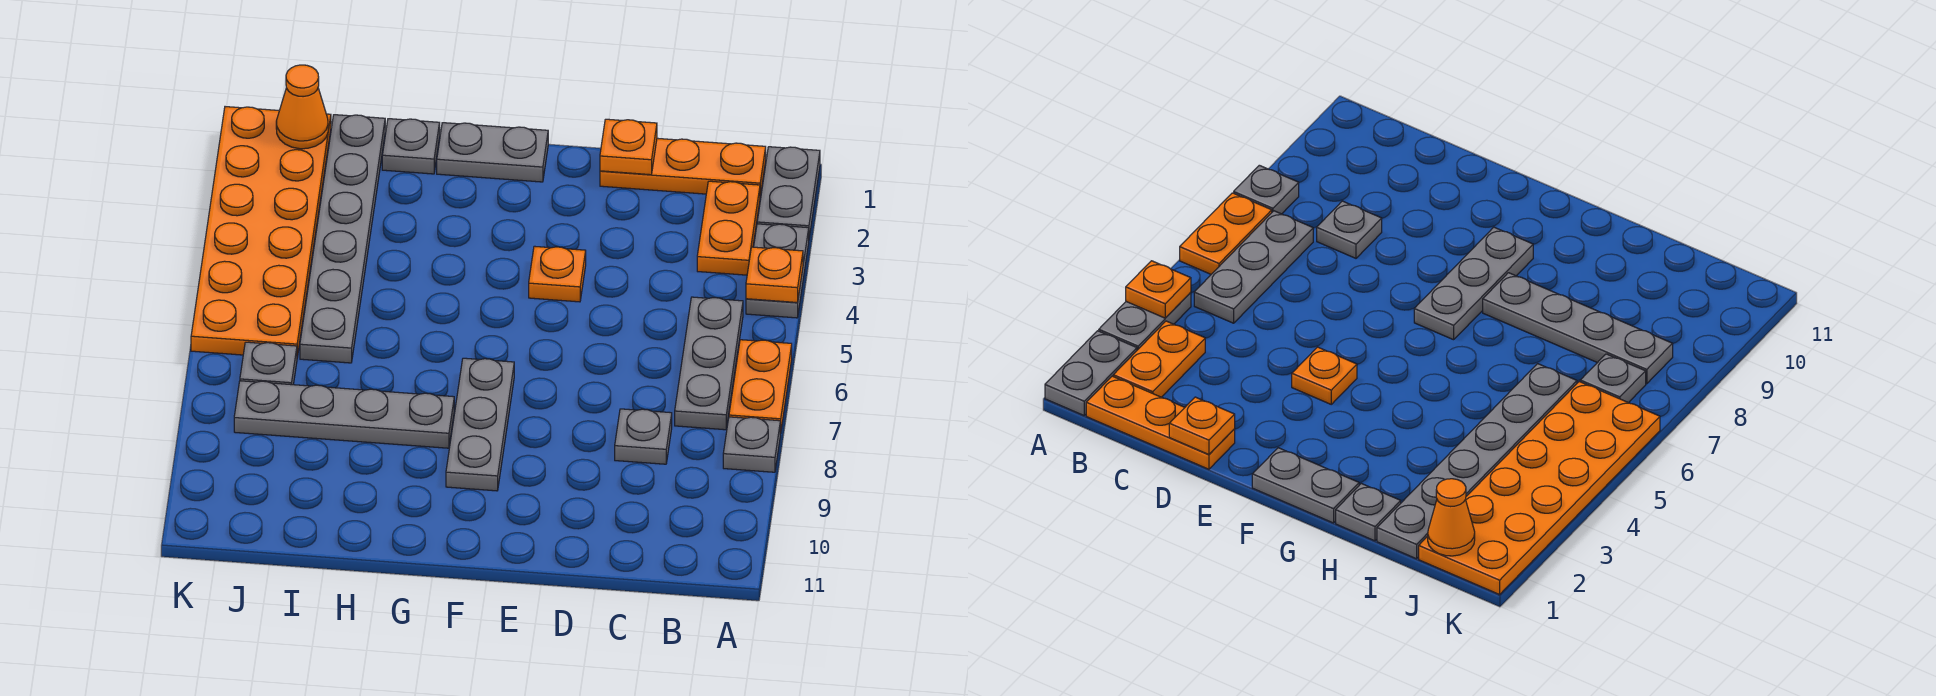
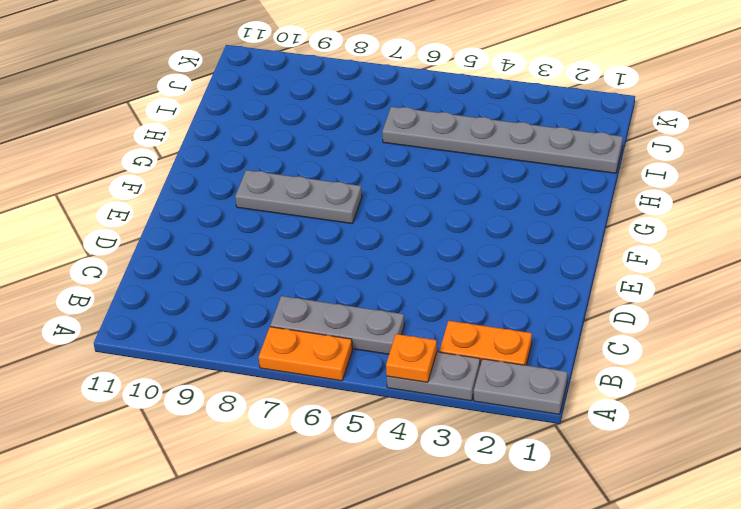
none -> grey plate A8 level 1
none -> orange plate B1:D1 level 1
none -> grey plate C8 level 1

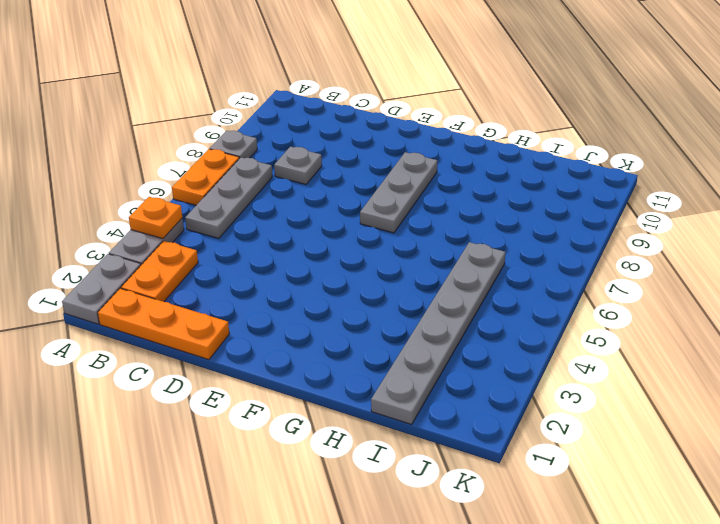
none -> orange plate E4 level 1
none -> grey plate F1:G1 level 1
none -> grey plate G8:J8 level 1

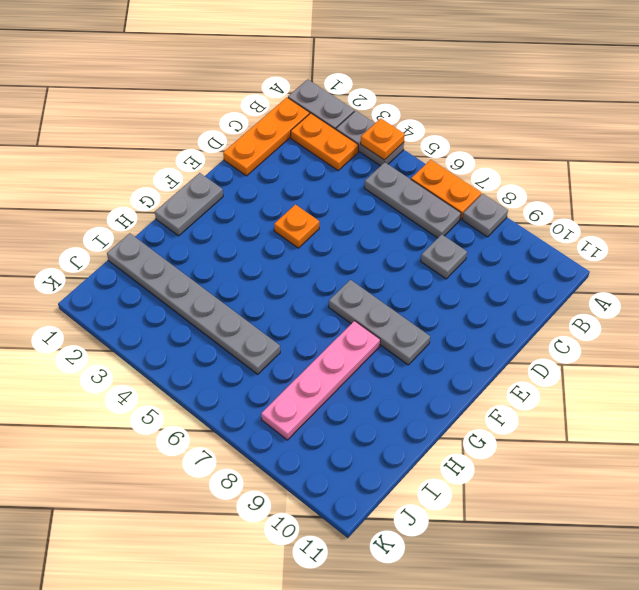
pink plate G8:J8 level 1 -> grey plate G8:J8 level 1
none -> grey plate H1 level 1
none -> orange plate J1:K6 level 1
none -> grey plate J7 level 1

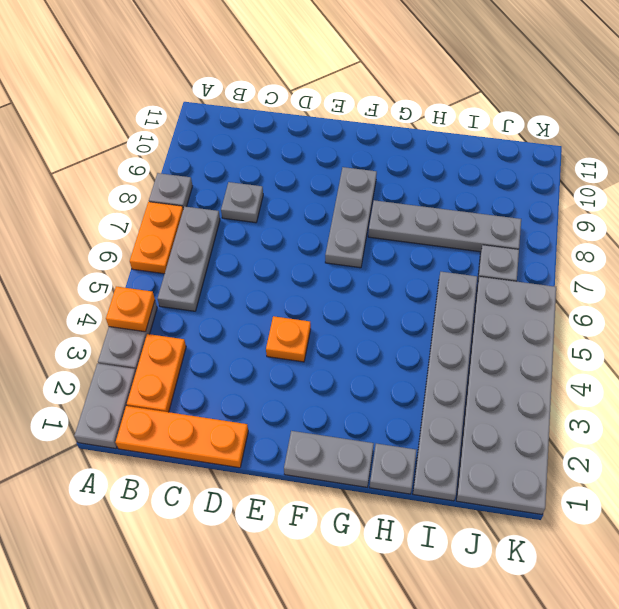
grey plate J1:K6 level 1 -> orange plate J1:K6 level 1
none -> orange plate D1 level 2
none -> orange cone J1 level 2

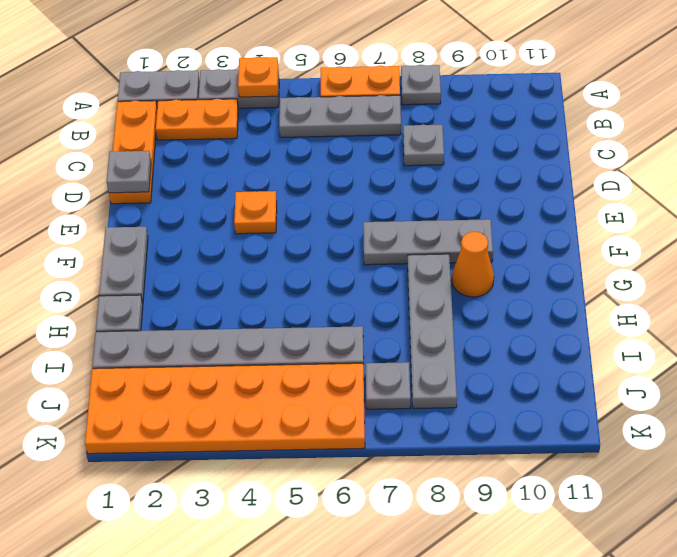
grey plate D1 level 2 -> orange plate D1 level 2
orange cone G9 level 1 -> orange cone J1 level 2

